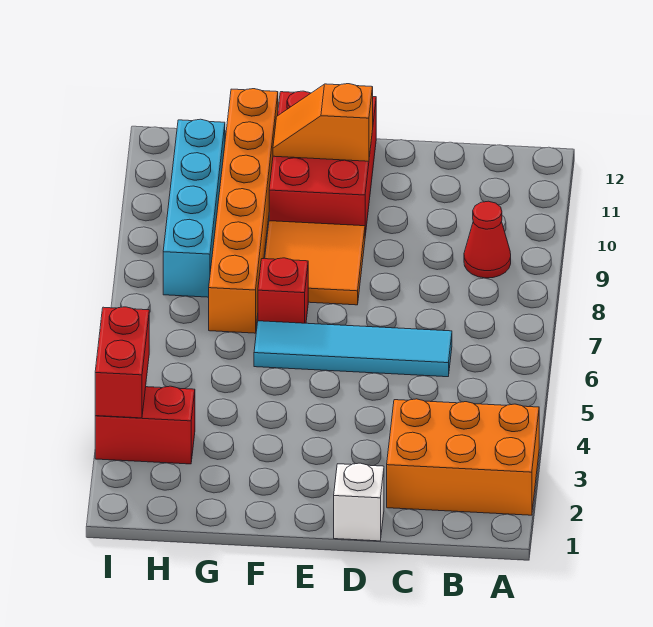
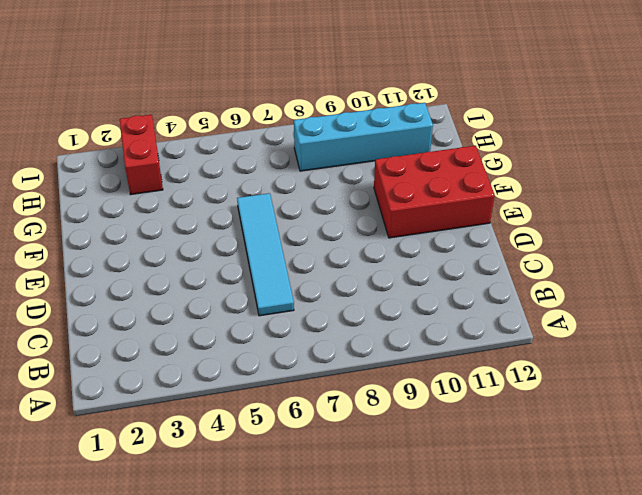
none -> orange brick A2:C3 level 1
none -> red cone B9 level 1
none -> white brick D1 level 1

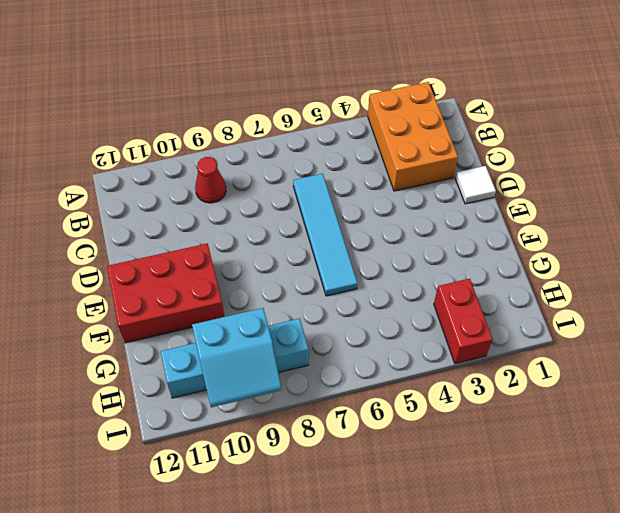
white tile D1 level 1 -> white brick D1 level 1
cyan slope H9:I10 level 2 top H -> none
none -> orange tile E8:F9 level 1
none -> red brick F7 level 1
none -> orange brick G7:G12 level 1

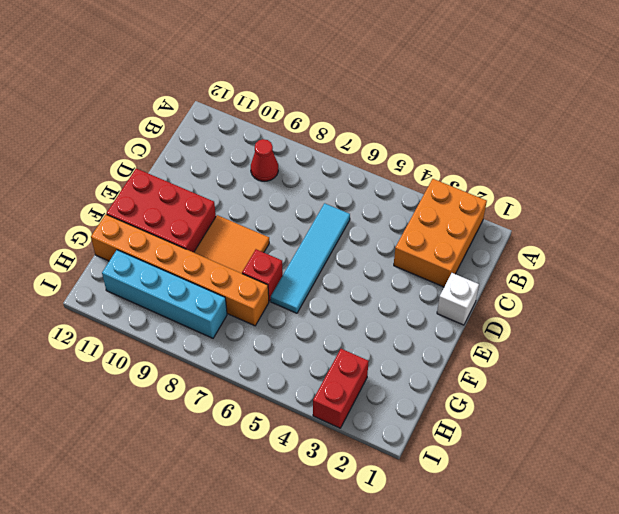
none -> orange slope E11:F11 level 2 top E
none -> red brick I3:I4 level 2

